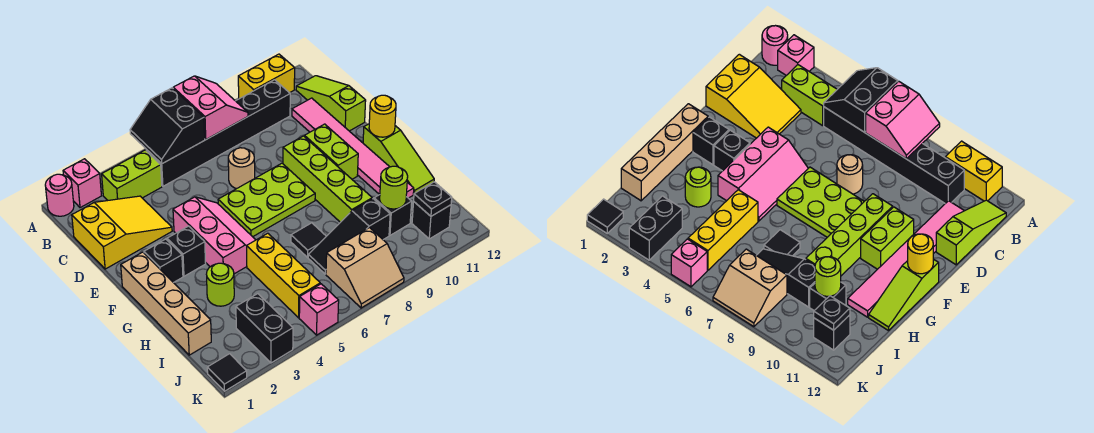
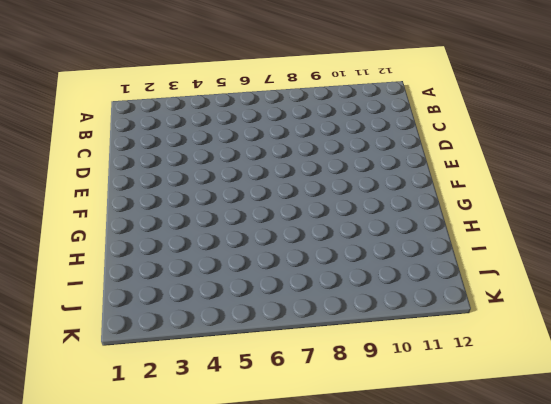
none -> pink round brick A1 level 1
none -> pink brick A2 level 1
none -> yellow brick A10:A11 level 1
none -> lime brick B3:B4 level 1

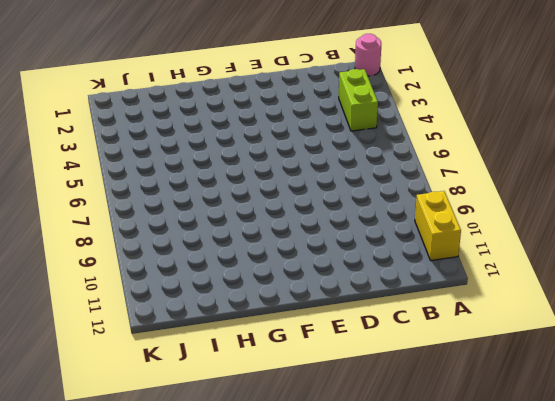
none -> pink brick A2 level 1
none -> black brick B5:B10 level 1
none -> lime slope B12:D12 level 1 top D
none -> yellow slope C1:D3 level 1 top 1

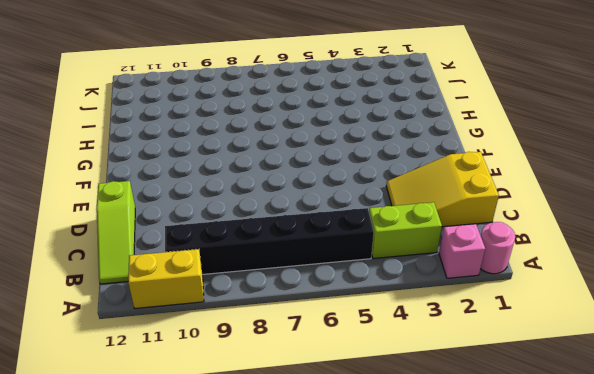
none -> pink tile C11:H11 level 1
none -> tan round brick D7 level 1
none -> pink slope E4:G5 level 1 top 4
none -> lime plate E6:F8 level 1

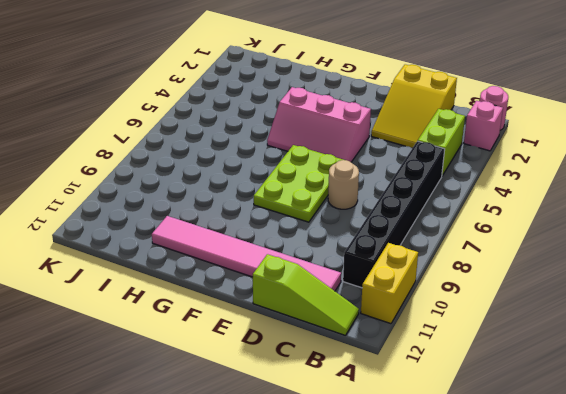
none -> lime brick E9:H9 level 1
none -> lime brick E10:F10 level 1
none -> tan brick F1:I1 level 1
none -> black brick F2 level 1

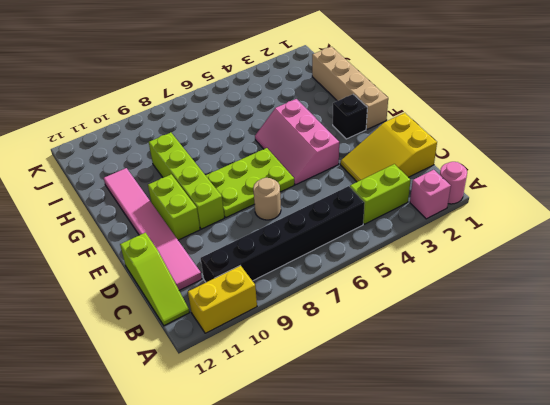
none -> black brick F3 level 1
none -> lime slope F12:H12 level 1 top F
none -> lime round brick H3 level 1
none -> yellow brick H5:J5 level 1

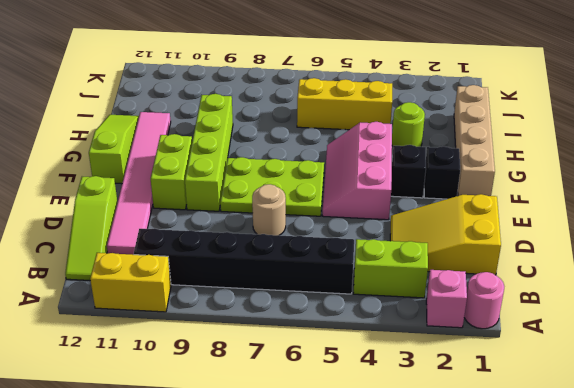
yellow brick I4:I6 level 1 -> yellow brick H5:J5 level 1
none -> black tile H7 level 1
none -> black slope I7:I9 level 1 top 9
none -> black brick I10 level 1
none -> black brick J3:K3 level 1

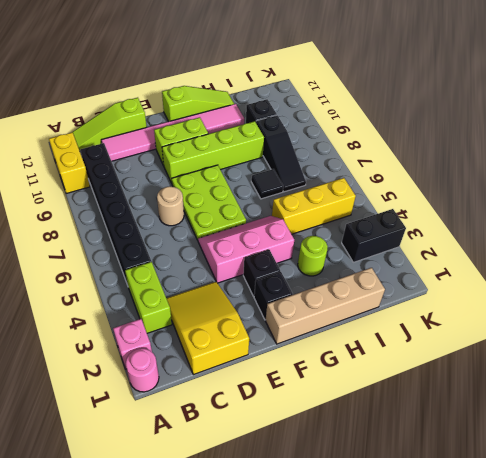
none -> tan slope J7:K8 level 1 top J
none -> black brick J11 level 1
none -> black tile K1 level 1
none -> pink brick K5 level 1

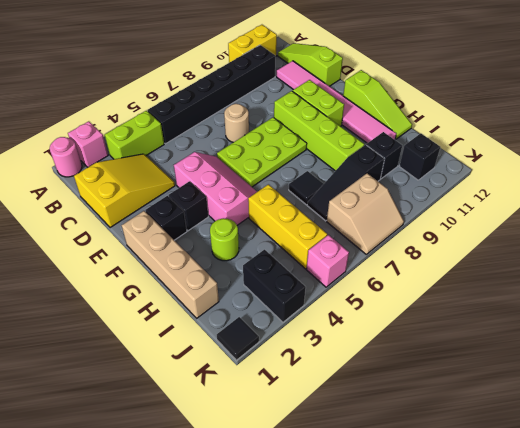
none -> black slope A5:B6 level 2 top 6
none -> pink slope A7:B8 level 2 top 7
none -> yellow round brick F12 level 2
none -> lime round brick I10 level 2

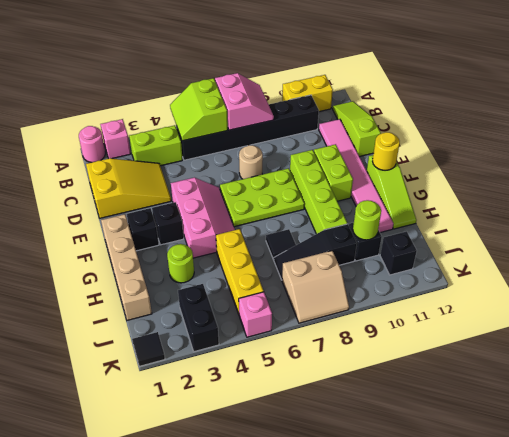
lime slope A5:B6 level 2 top 6 -> black slope A5:B6 level 2 top 6
none -> black plate J11 level 2

